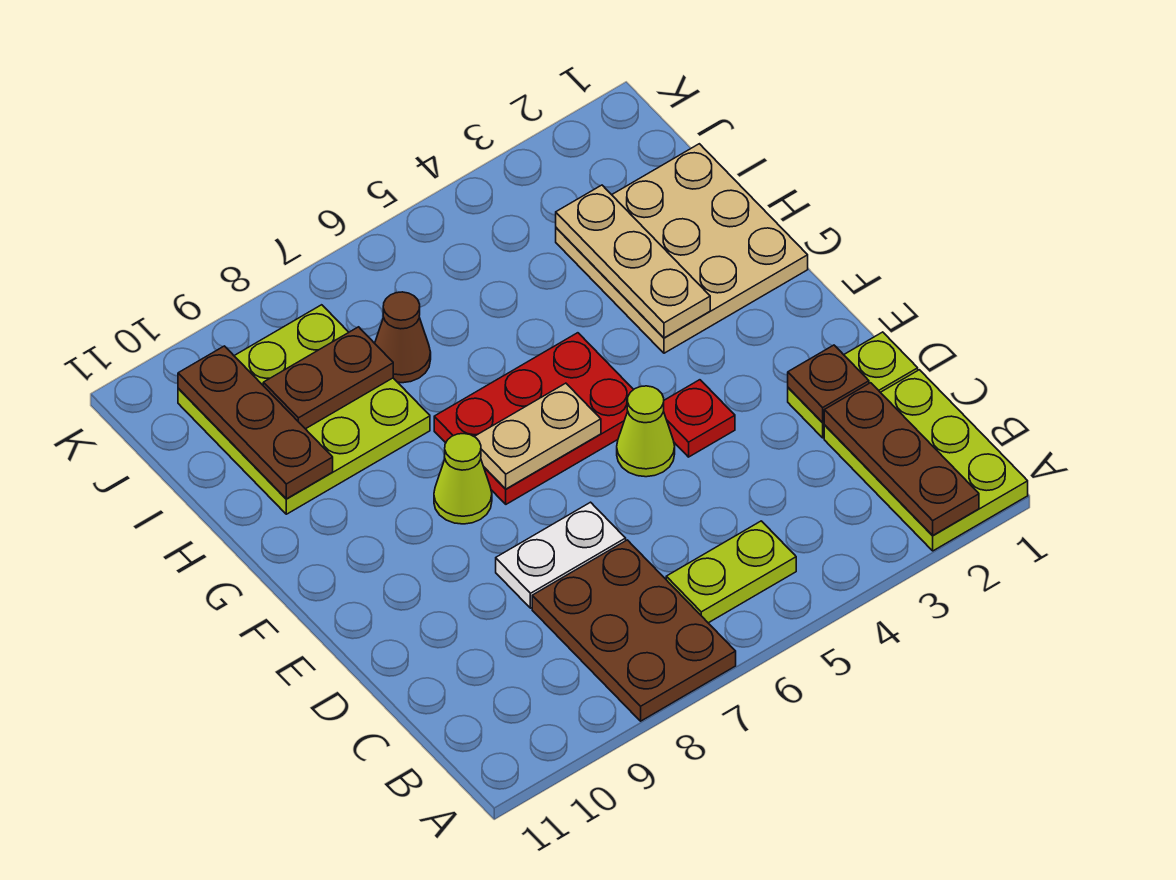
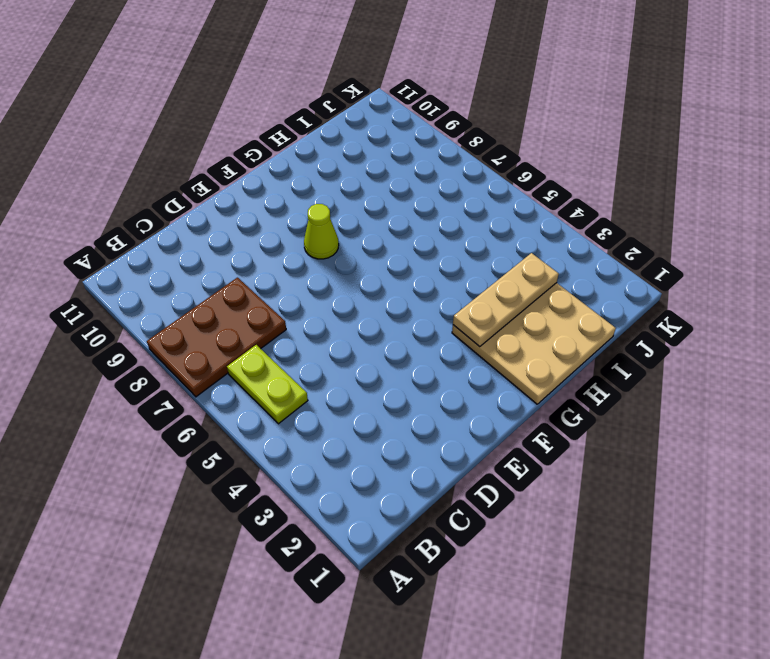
none -> lime plate A1:C2 level 1
none -> lime plate D1:D2 level 1
none -> white plate D7:D8 level 1

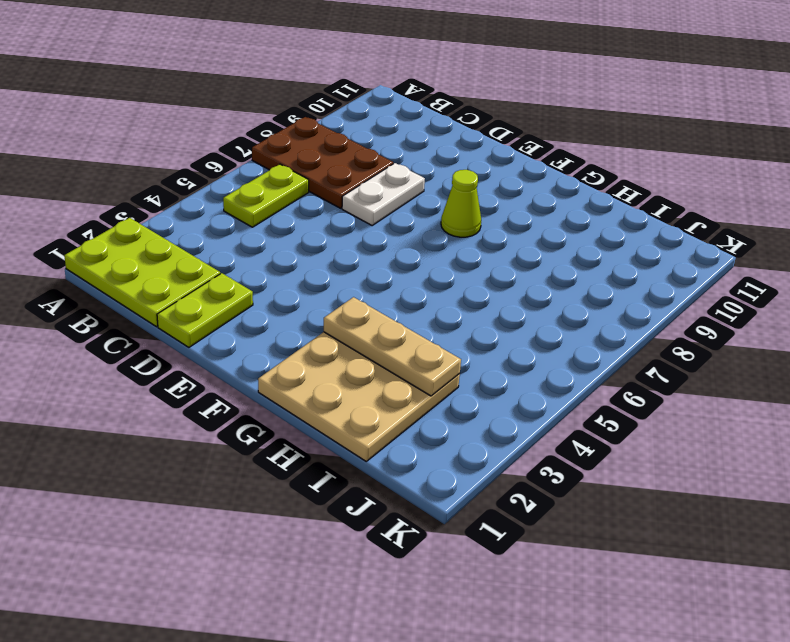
none -> red plate E4 level 1
none -> lime cone E5 level 1
none -> red plate F5:G7 level 1

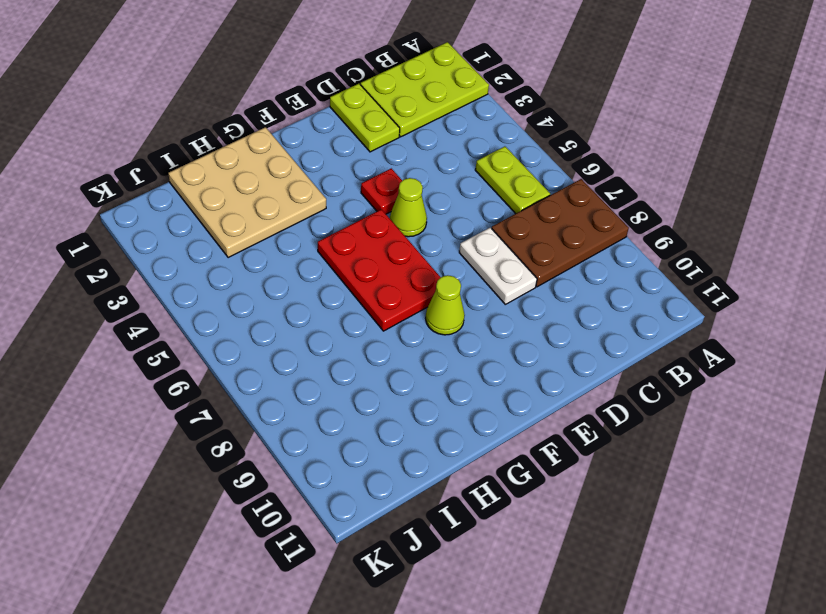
none -> lime plate H8:J10 level 1
none -> brown cone I7 level 1
none -> brown plate A2:C2 level 2

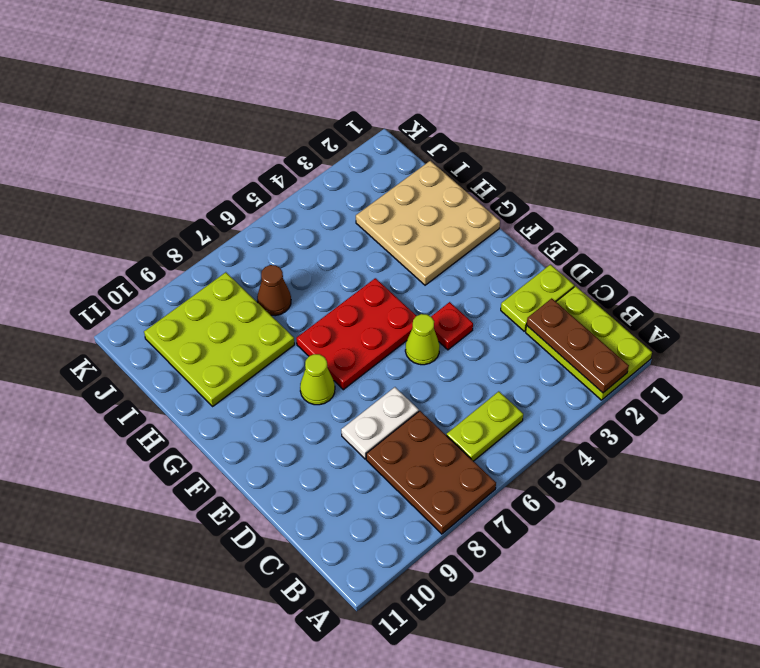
none -> brown plate D2 level 2
none -> tan plate F6:F7 level 2
none -> tan plate G3:I3 level 2

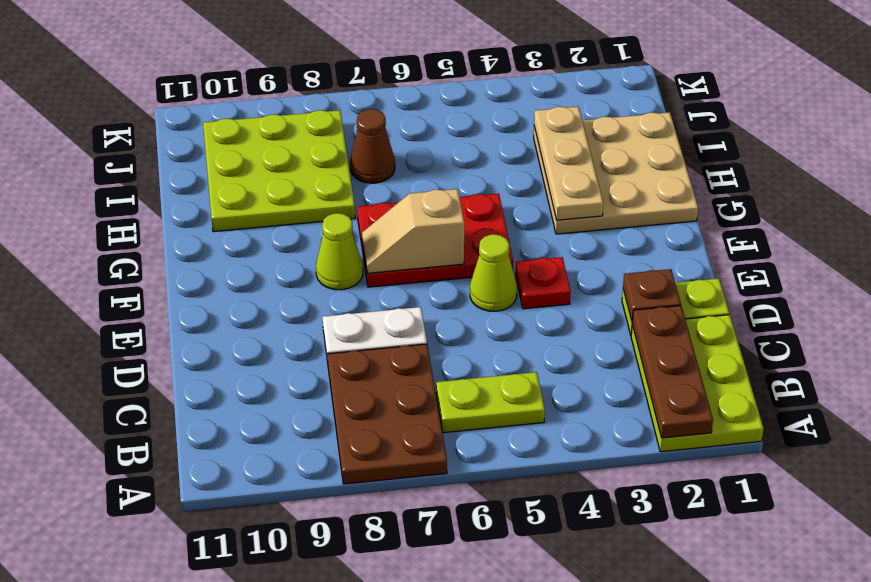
tan slope F6:F7 level 2 top 6 -> tan plate F6:F7 level 2
none -> brown plate H10:J10 level 2
none -> brown plate I8:I9 level 2

